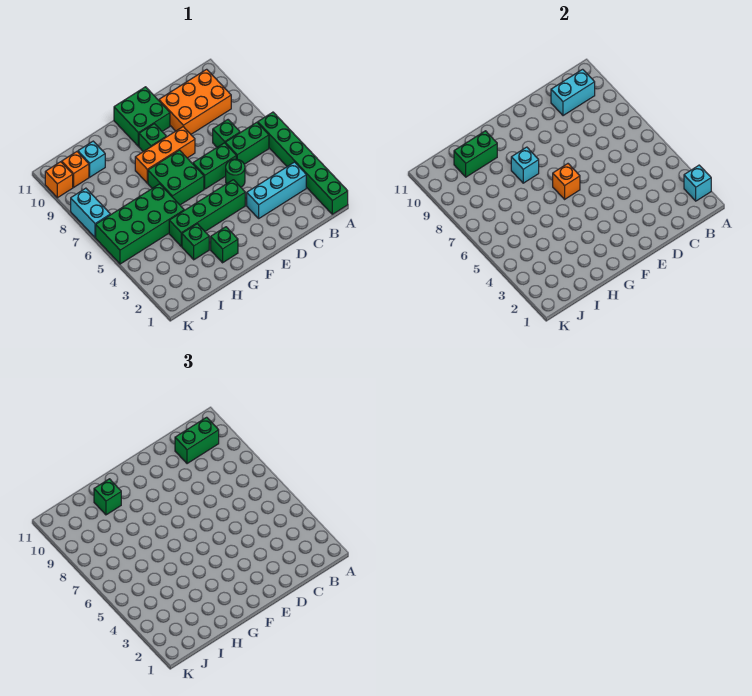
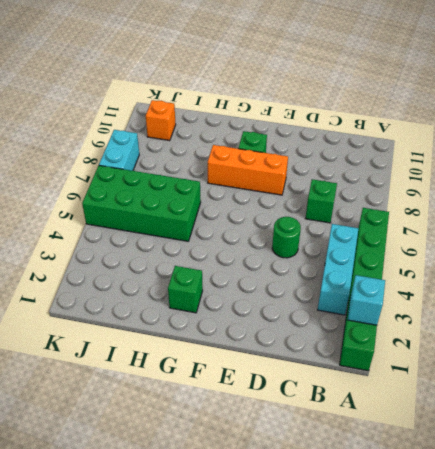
cyan brick B3:B5 level 1 -> cyan brick B3:D3 level 1
none -> green brick B6:C6 level 1
none -> orange brick B9:D10 level 1
none -> green brick D6:E6 level 1

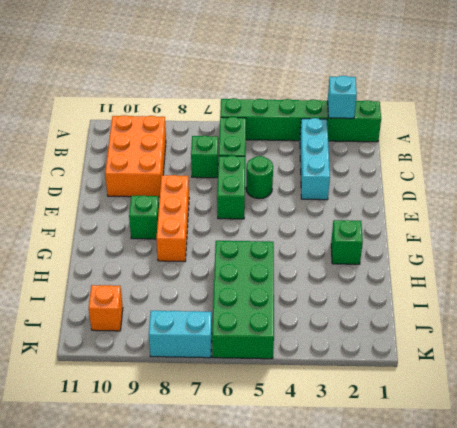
none -> green brick E4:H4 level 1
none -> green brick E10:F11 level 1
none -> green brick F6:G7 level 1

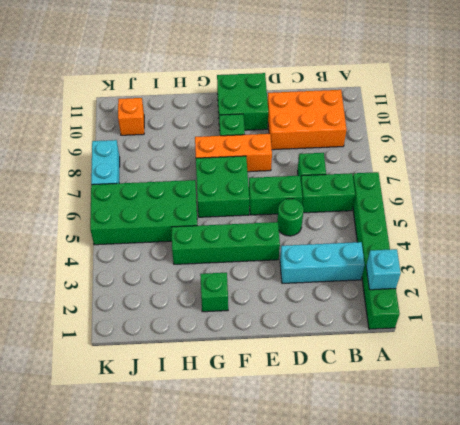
none -> green brick H3 level 1
none -> cyan brick I10 level 1
none -> orange brick K10 level 1

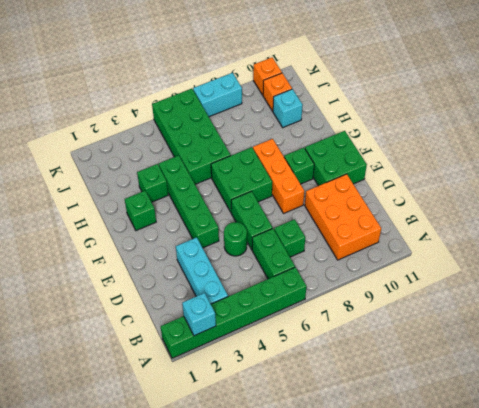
none -> cyan brick B10:C10 level 2
none -> orange brick F6 level 2
none -> cyan brick G8 level 2

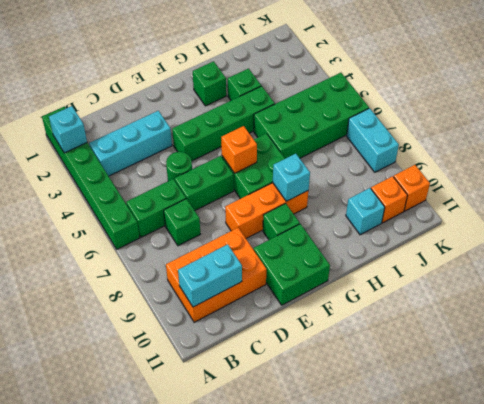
none -> green brick H10:I10 level 2
none -> green brick B10:C10 level 3
none -> green brick H10 level 3

